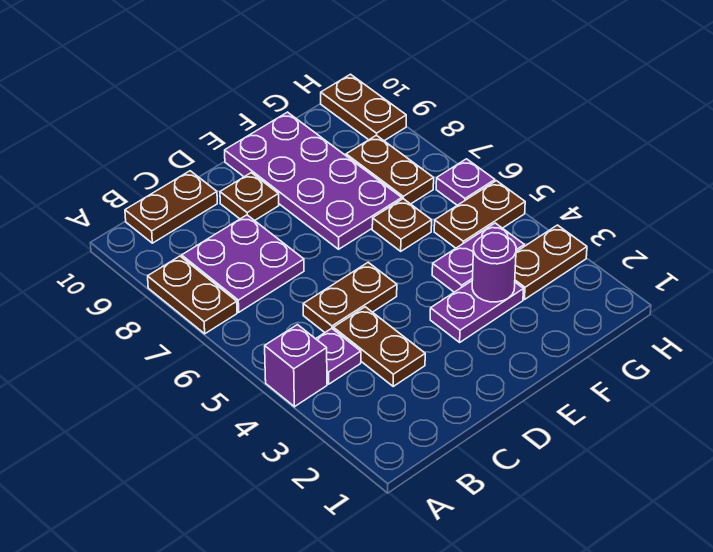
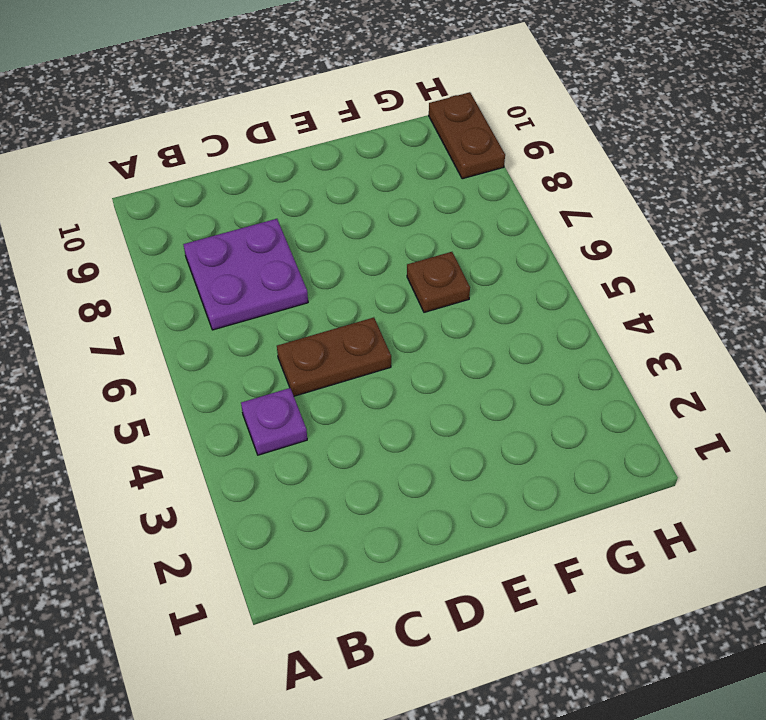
none -> purple brick A4 level 1
none -> brown plate A7:A8 level 1
none -> brown plate B10:C10 level 1

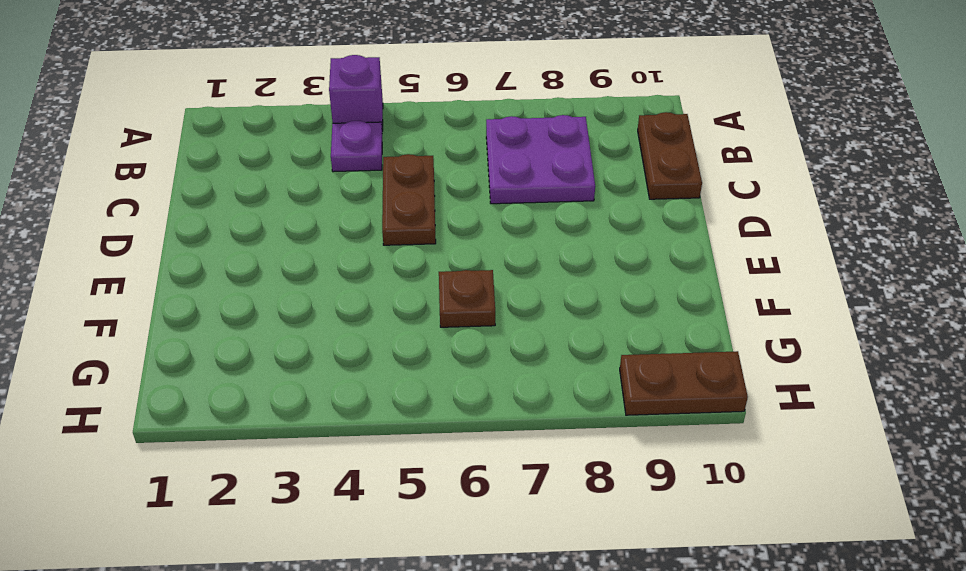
none -> brown plate A7:A8 level 1
none -> brown plate C3:C4 level 1
none -> brown plate D9 level 1

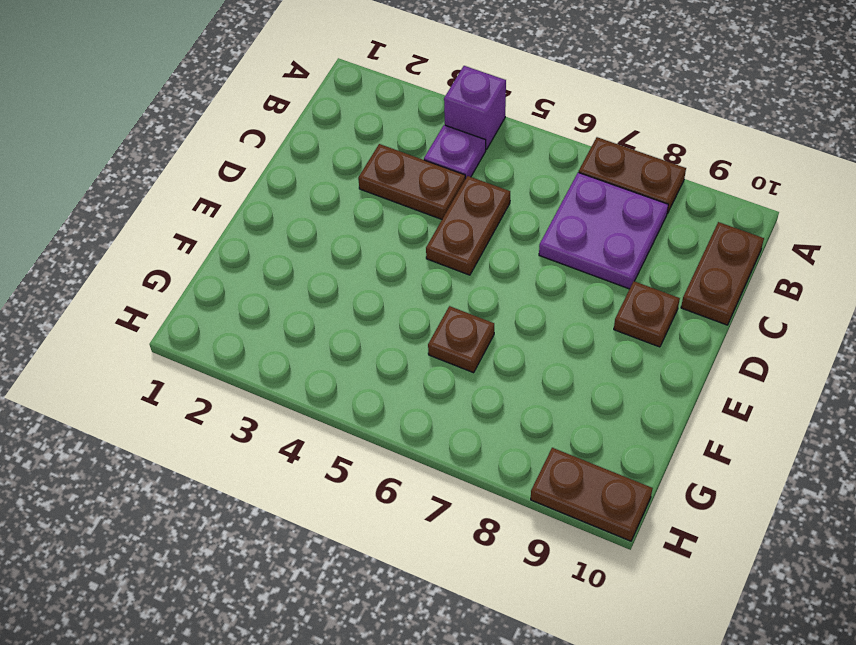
none -> purple plate E3:F3 level 1
none -> purple plate E7:F10 level 1
none -> purple plate F4:G4 level 1

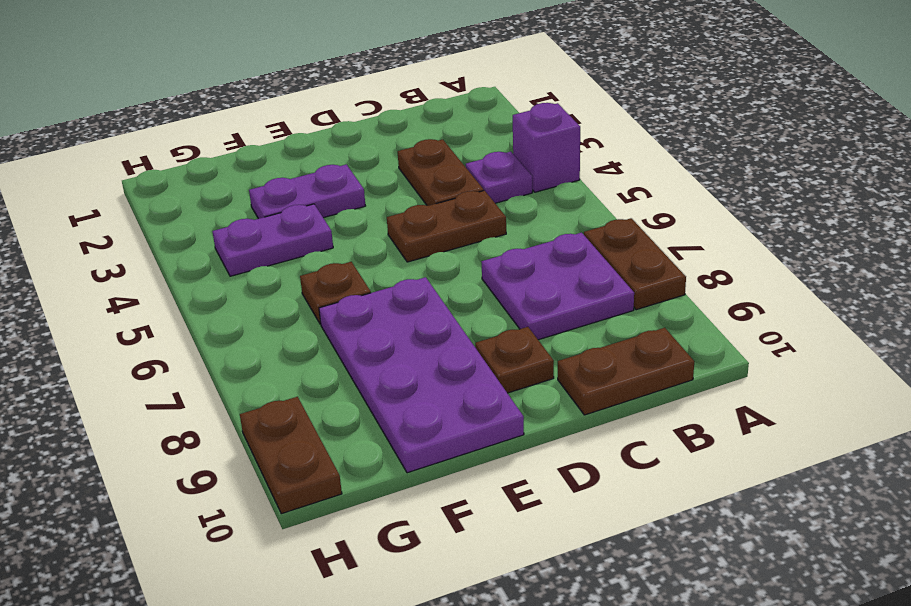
none -> brown plate G3:H3 level 1
none -> brown plate G5:H5 level 1
none -> brown plate G7:G8 level 1

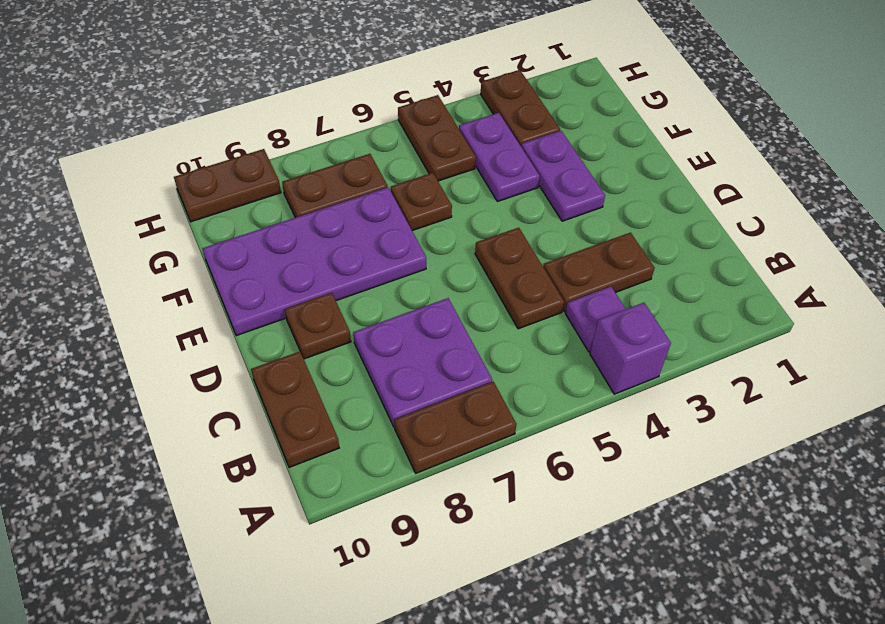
none -> purple plate H6 level 1
none -> purple round brick F3 level 2

